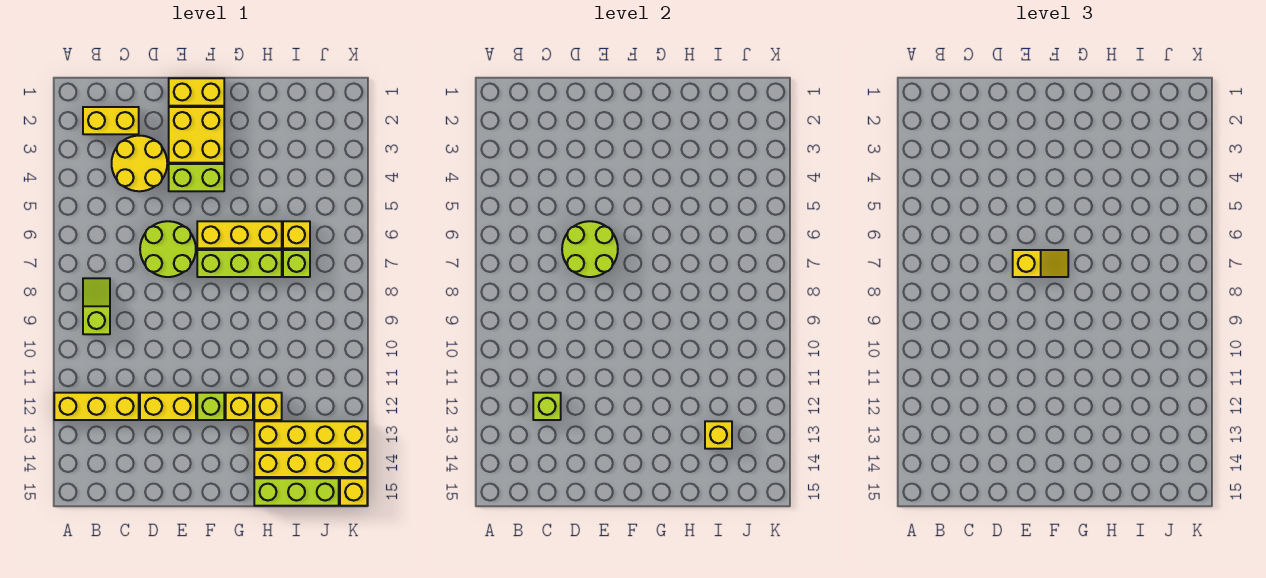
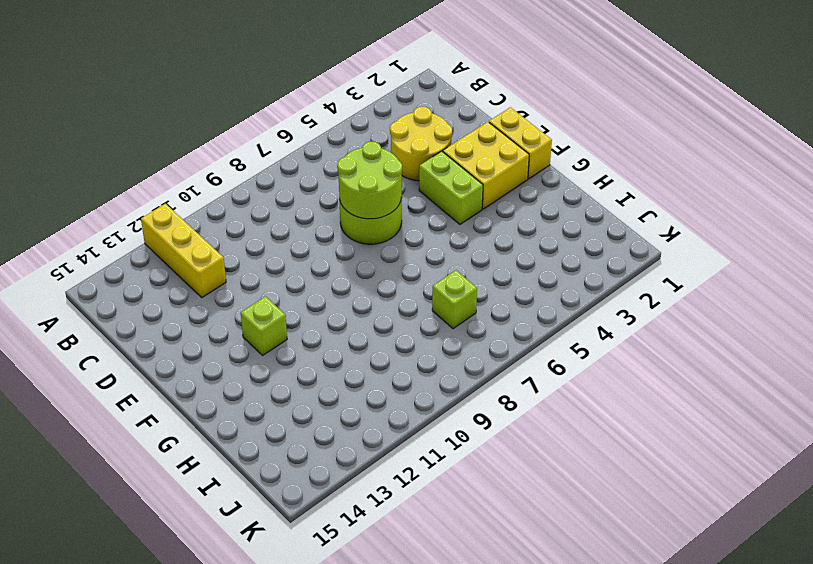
none -> yellow brick B2:C2 level 1
none -> lime slope B8:B9 level 1 top 9
none -> yellow brick D12:E12 level 1

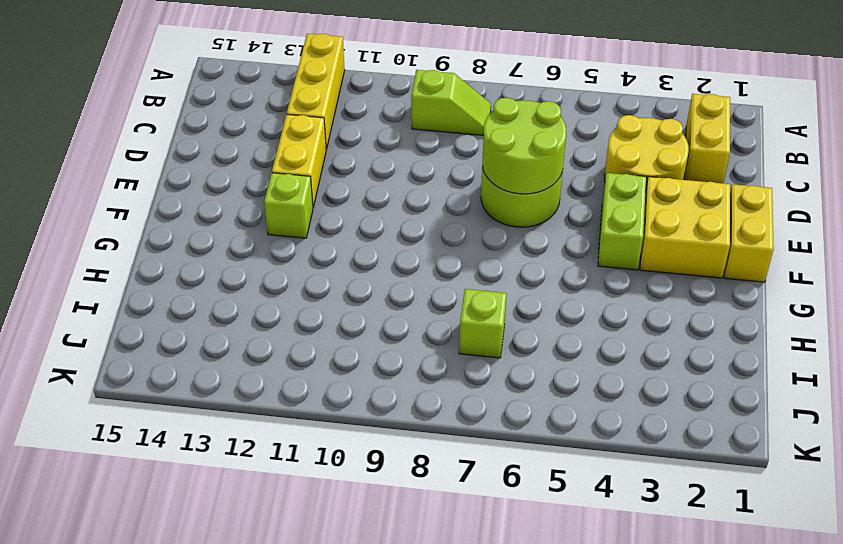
none -> yellow brick F6:H6 level 1
none -> lime brick F7:H7 level 1
none -> yellow brick G12 level 1

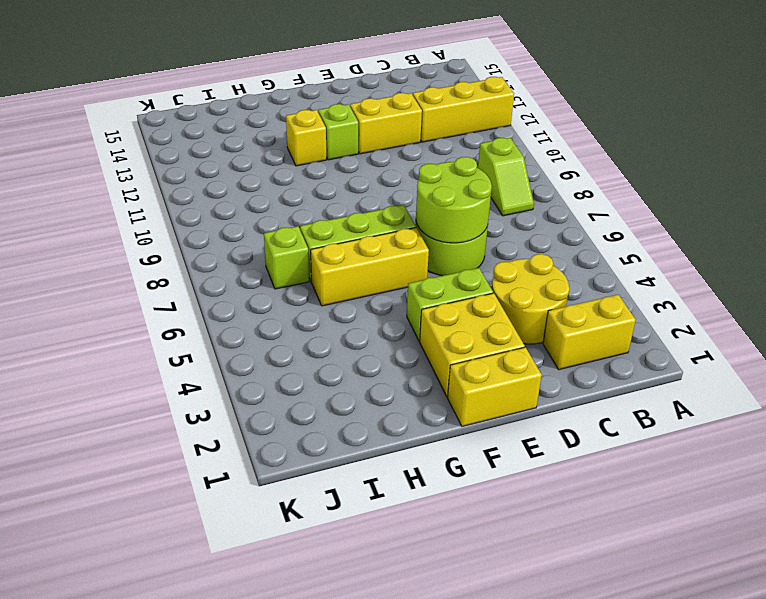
none -> yellow brick H12 level 1
none -> yellow brick H13:K13 level 1
none -> yellow brick H14:K14 level 1

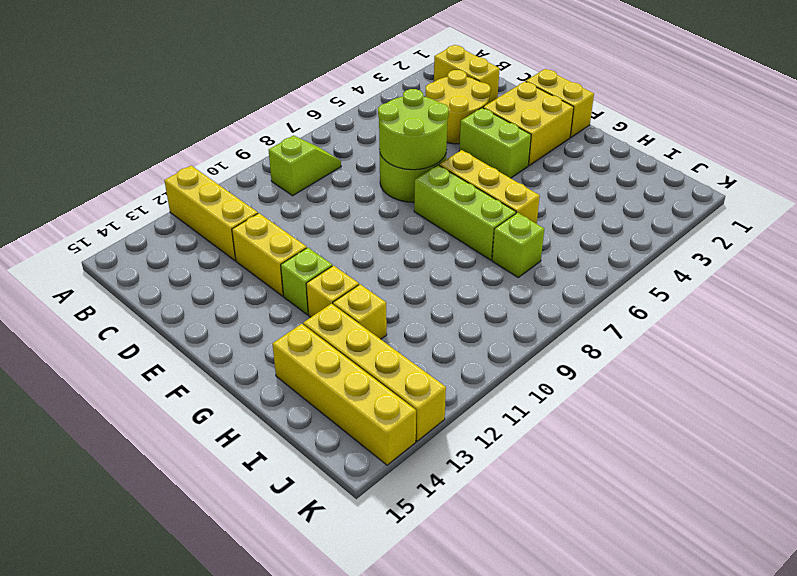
none -> lime brick H15:J15 level 1
none -> yellow brick I6 level 1
none -> yellow brick K15 level 1

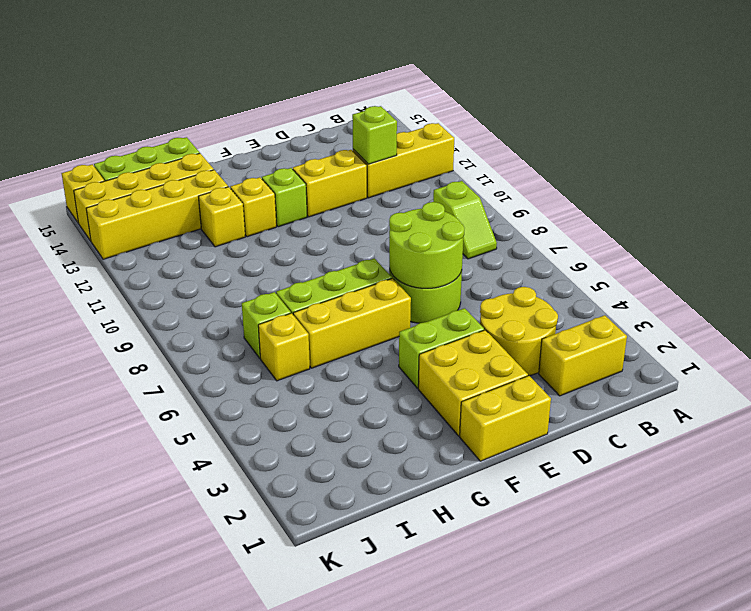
none -> yellow brick I13 level 2
none -> yellow slope E7:F7 level 3 top E

